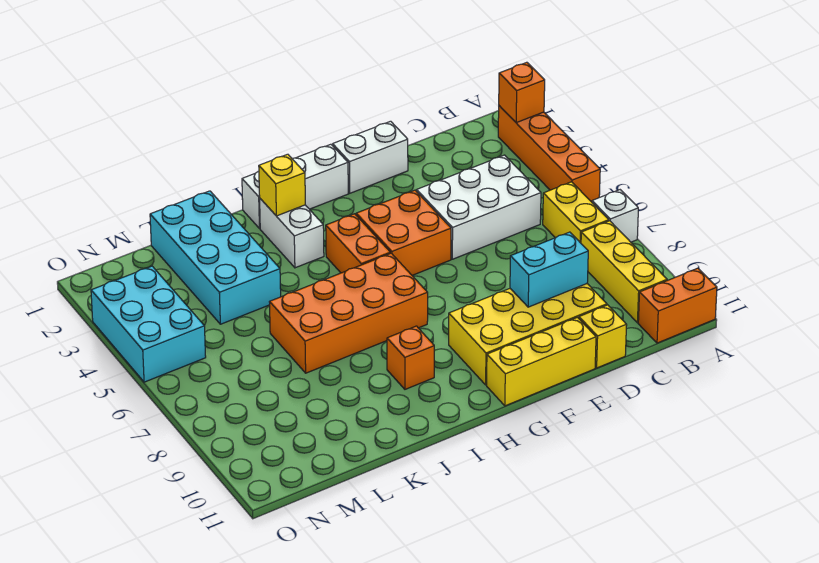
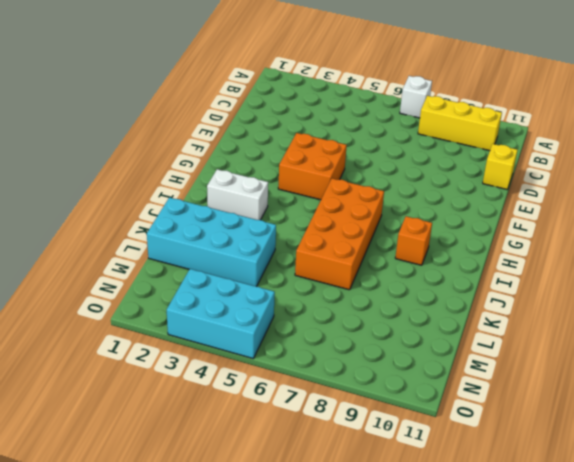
none -> orange brick A2:A5 level 1
none -> orange brick A11:B11 level 1
none -> yellow brick B6:B7 level 1

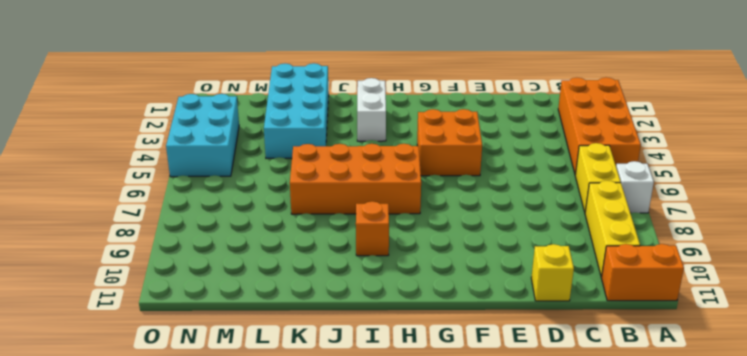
orange brick A2:B5 level 1 -> orange brick A2:A5 level 1
none -> white brick C4:E5 level 1
none -> yellow brick D9:G10 level 1
none -> white brick E1:F1 level 1

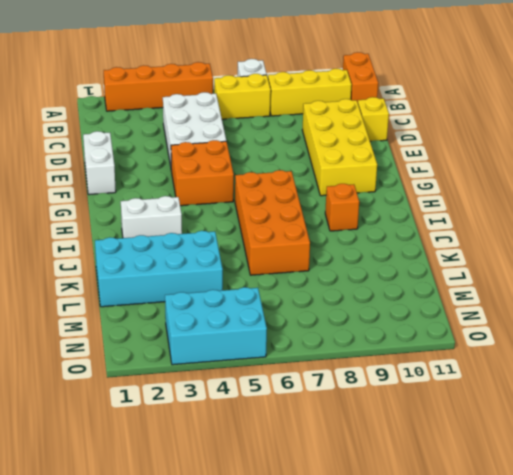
none -> yellow brick E11:G11 level 1
none -> white brick G1:I1 level 1
none -> orange brick H4:H5 level 1

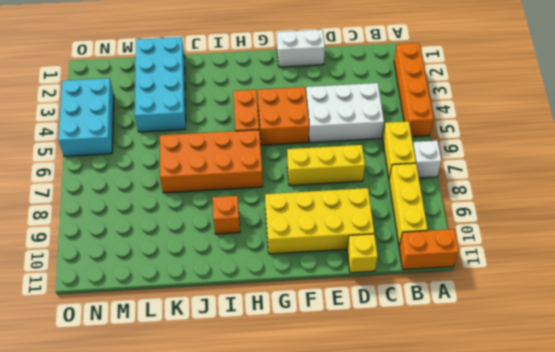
yellow brick D7:F7 level 1 -> yellow brick E11:G11 level 1
none -> white brick G1:I1 level 1
none -> white brick I2:I3 level 1
none -> orange brick A2 level 2

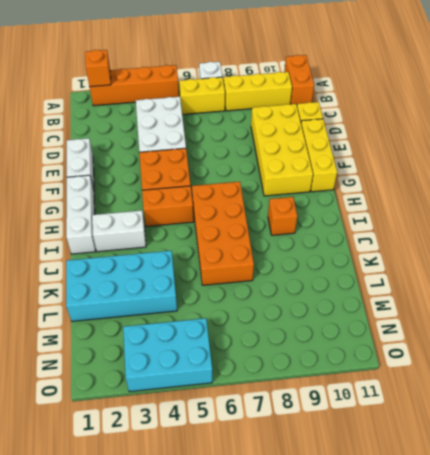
none -> cyan brick D9:E9 level 2
none -> yellow brick I2 level 2

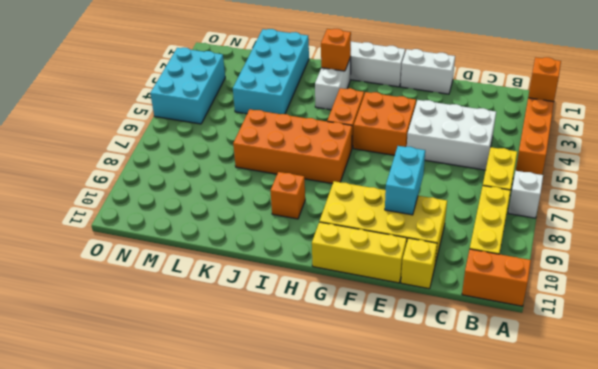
cyan brick E8:E9 level 2 -> cyan brick D9:E9 level 2
orange brick I2 level 2 -> yellow brick I2 level 2

